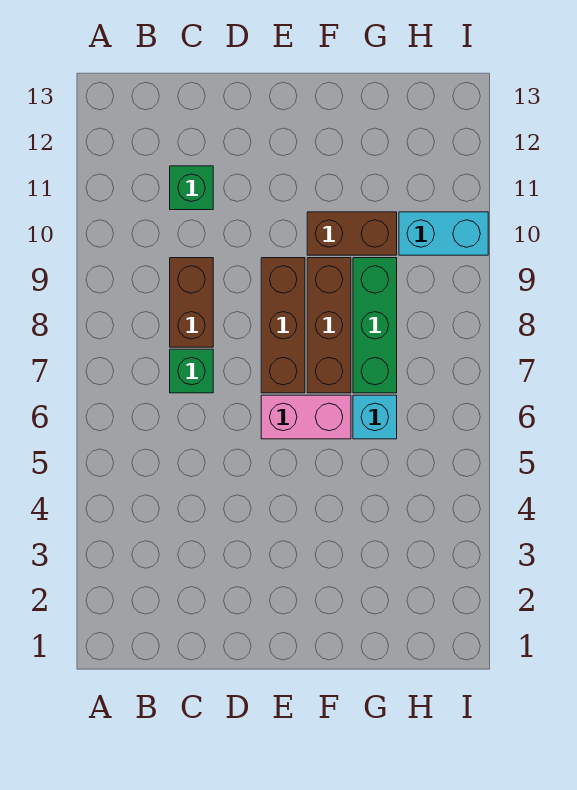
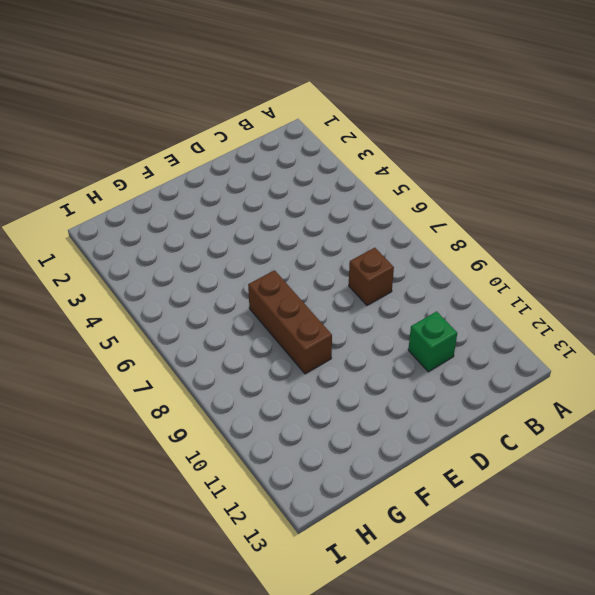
brown brick C8 level 1 -> brown brick C8:C9 level 1
none -> green brick C7 level 1
none -> pink brick E6:F6 level 1

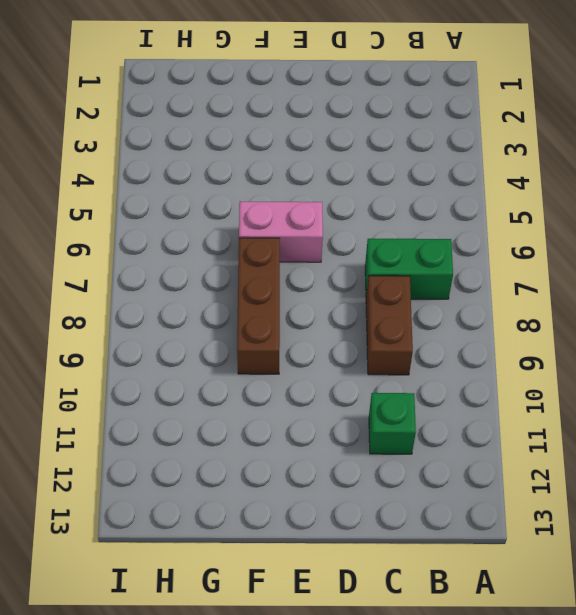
green brick B7:C7 level 1 -> green brick C7 level 1
none -> brown brick E7:E9 level 1
none -> brown brick F10:G10 level 1

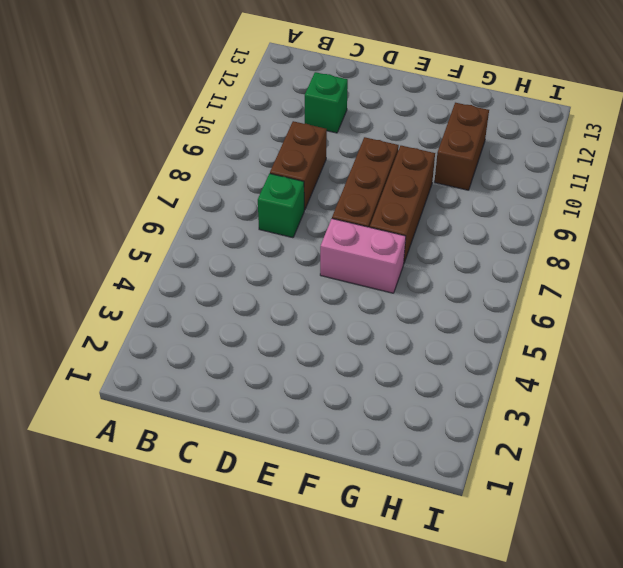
brown brick G10:G11 level 1 -> brown brick F10:G10 level 1
none -> cyan brick G6 level 1
none -> green brick G7:G9 level 1

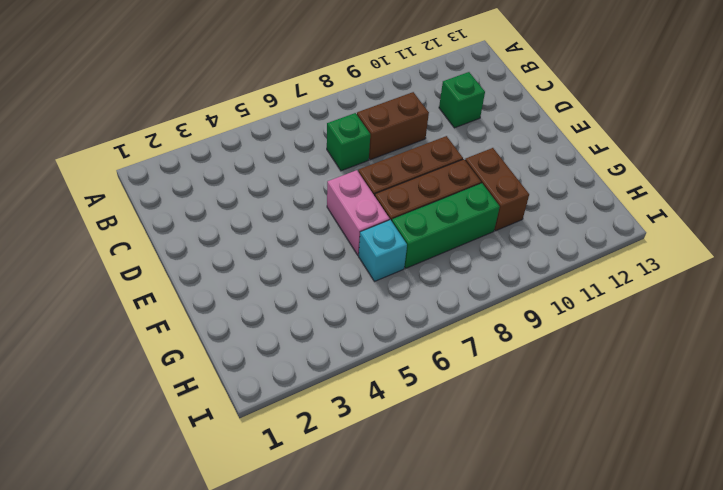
none -> cyan brick H10:I10 level 1

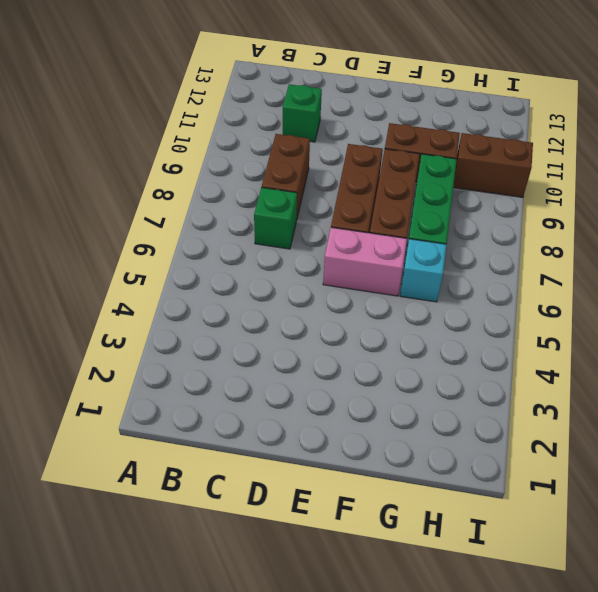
brown brick H10:I10 level 1 -> cyan brick H10:I10 level 1

